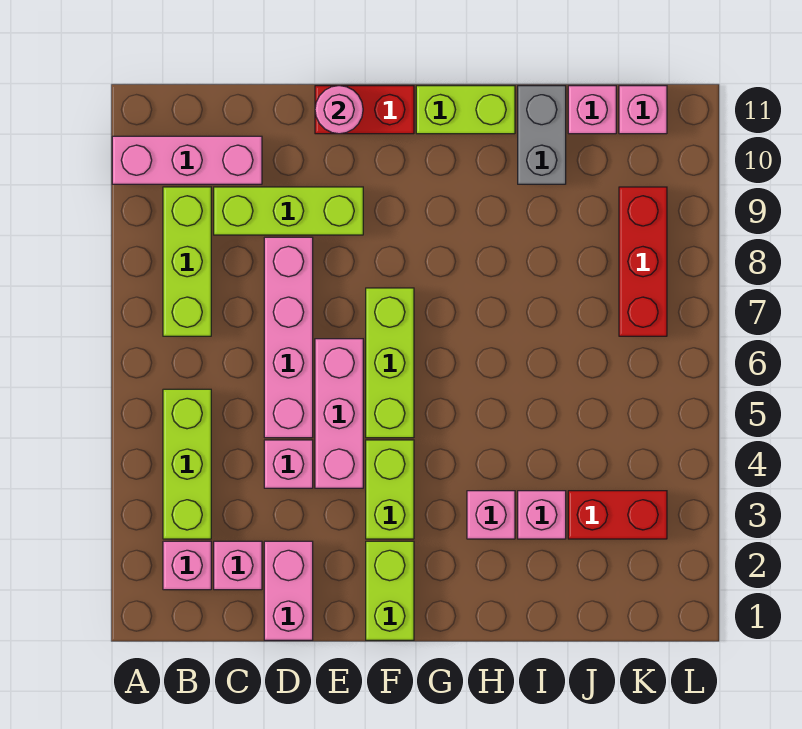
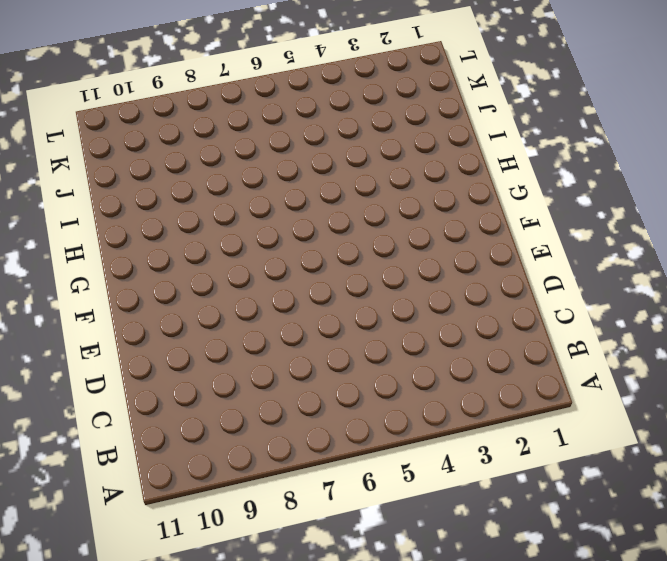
none -> pink brick A10:C10 level 1
none -> pink brick B2 level 1
none -> lime brick B3:B5 level 1

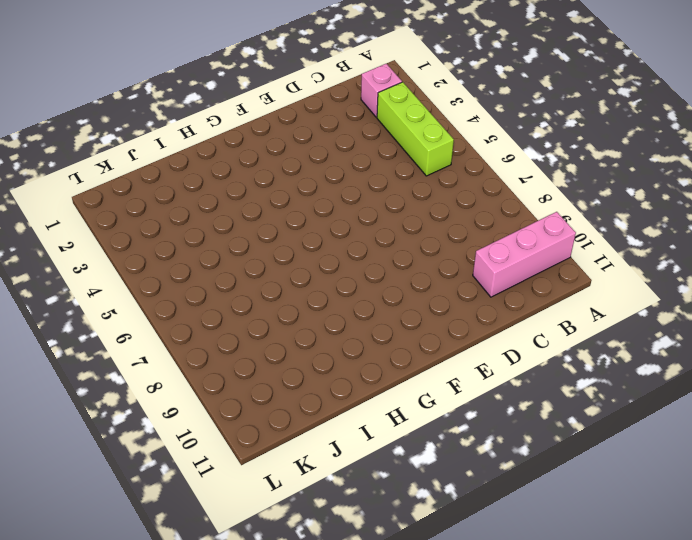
none -> lime brick B7:B9 level 1
none -> pink brick C2 level 1
none -> lime brick C9:E9 level 1

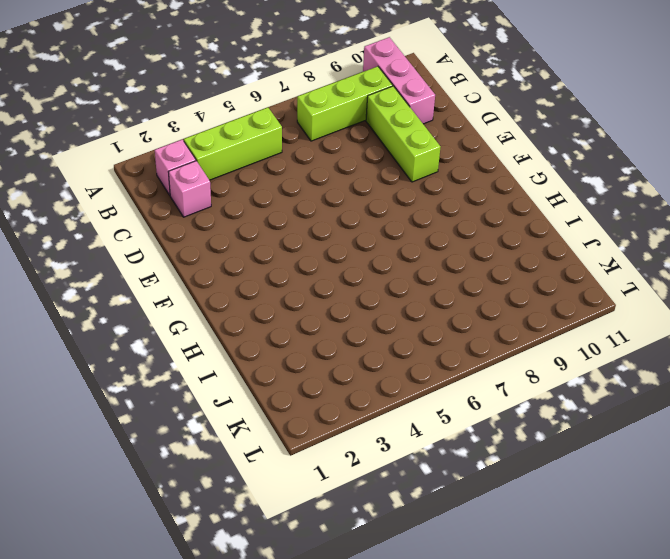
none -> pink brick D1:D2 level 1
none -> pink brick D4 level 1
none -> pink brick D5:D8 level 1

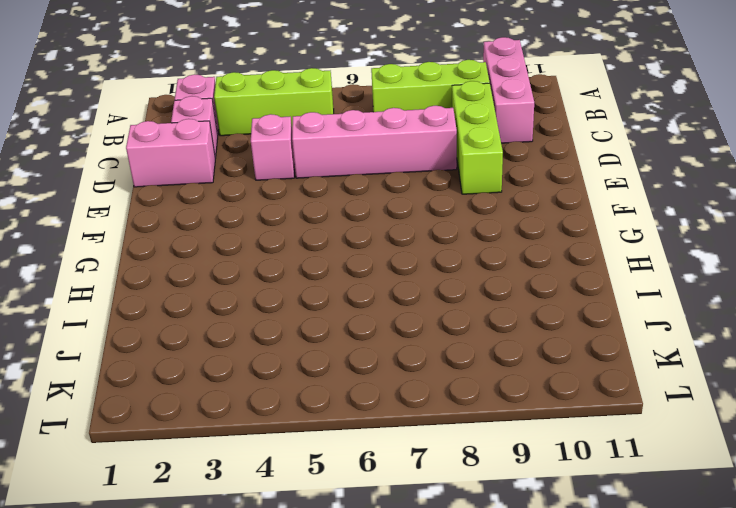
none -> pink brick E4:E6 level 1
none -> red brick E11:F11 level 1
none -> lime brick F1:F2 level 1

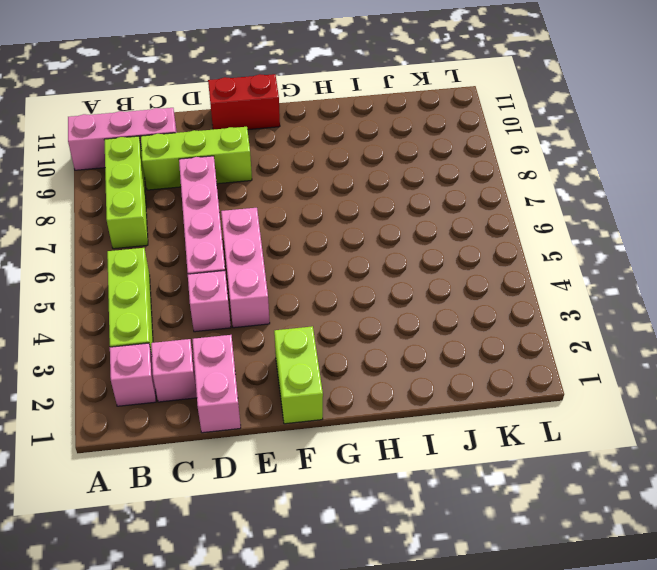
none -> lime brick F3:F4 level 1
none -> lime brick F5:F7 level 1
none -> lime brick G11:H11 level 1

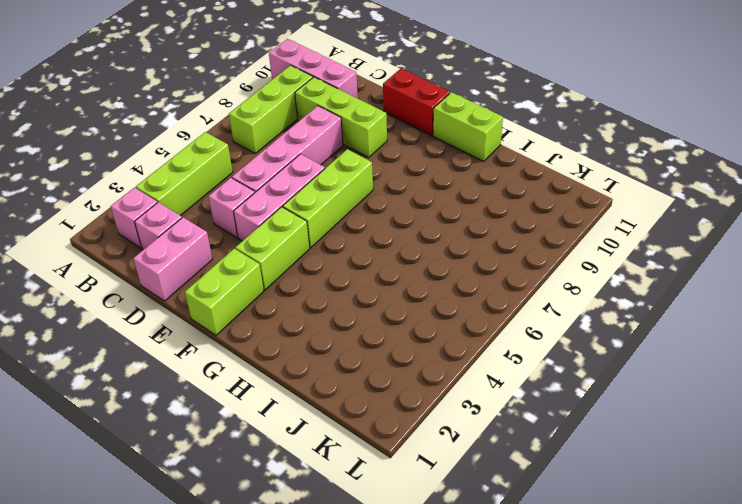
none -> pink brick H3 level 1
none -> pink brick I3 level 1
none -> grey brick I10:I11 level 1

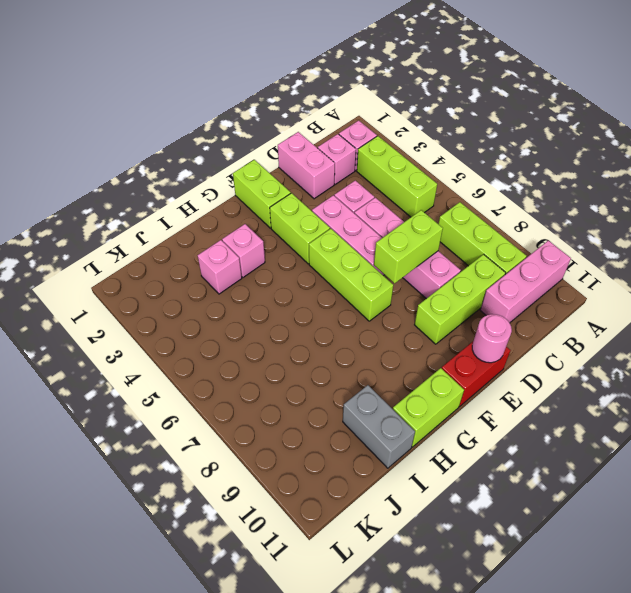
lime brick D7:E7 level 2 -> none
none -> red brick J3:K3 level 1
none -> pink brick J11 level 1
none -> red brick K7:K9 level 1

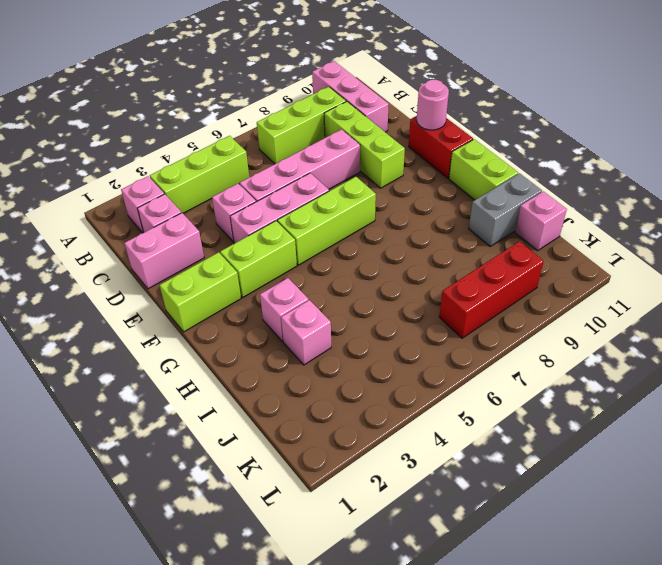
none -> red brick J3:K3 level 1
none -> pink brick K11 level 1

